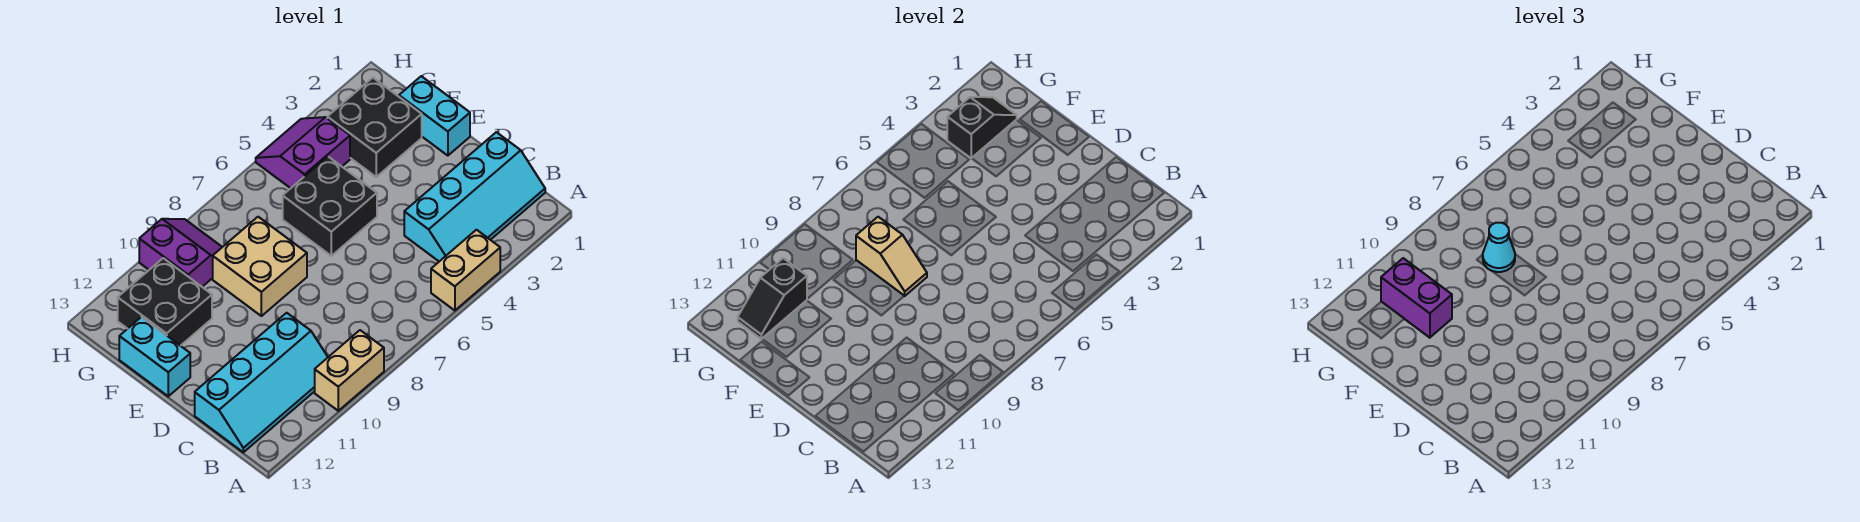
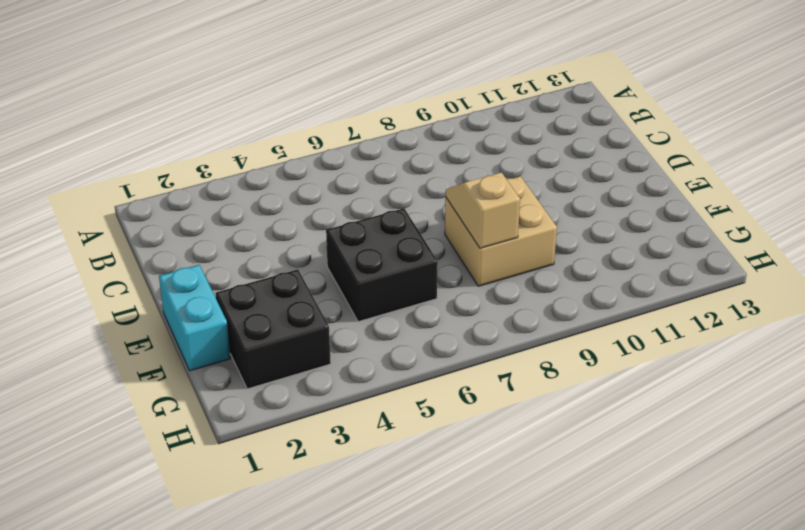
none -> tan brick A4:A5 level 1
none -> tan brick A9:A10 level 1
none -> cyan slope B1:C4 level 1 top C

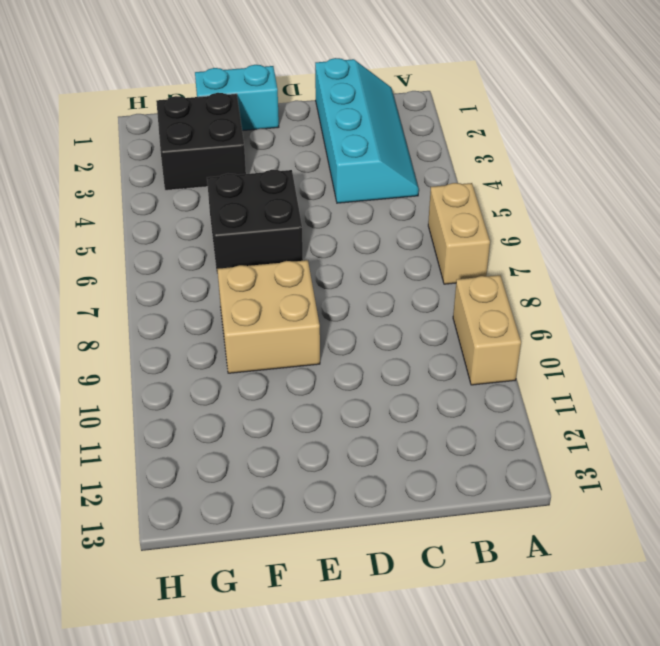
tan brick A6:A7 level 1 -> tan brick A4:A5 level 1
none -> cyan slope B10:C13 level 1 top C
none -> cyan brick E13:F13 level 1
none -> black brick F11:G12 level 1

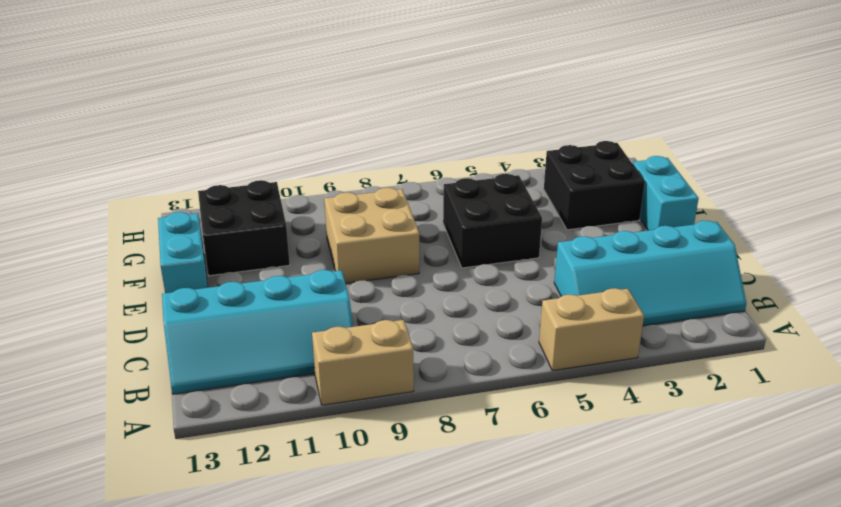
none -> purple slope G4:H5 level 1 top G
none -> purple slope G9:H10 level 1 top 10
none -> tan slope E8:F8 level 2 top F

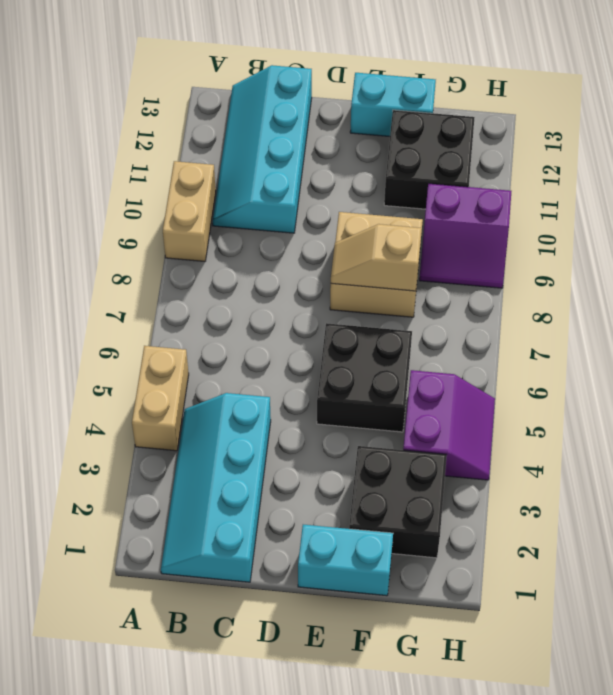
none -> black slope G2:G3 level 2 top 3
none -> black slope G11:G12 level 2 top 11
none -> cyan cone F8 level 3

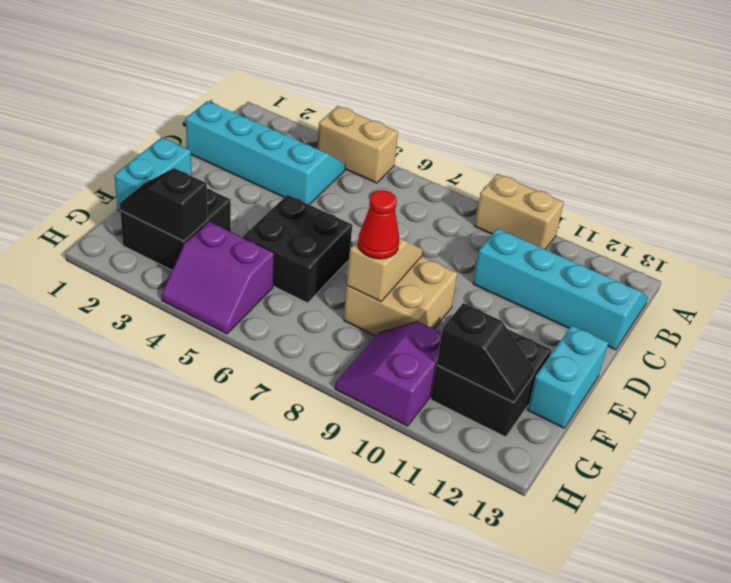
red cone F8 level 3 -> cyan cone F8 level 3
none -> purple brick F11:G11 level 3

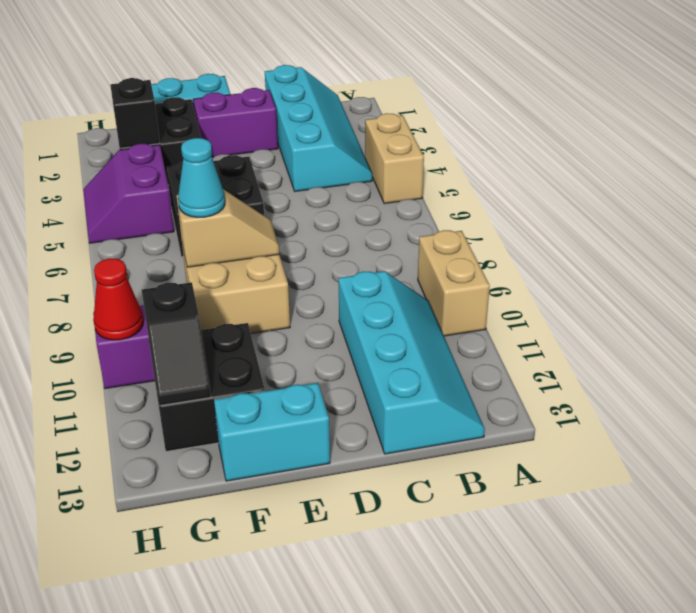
purple brick D2:E2 level 1 -> purple brick F11:G11 level 3
red cone H10 level 2 -> none

